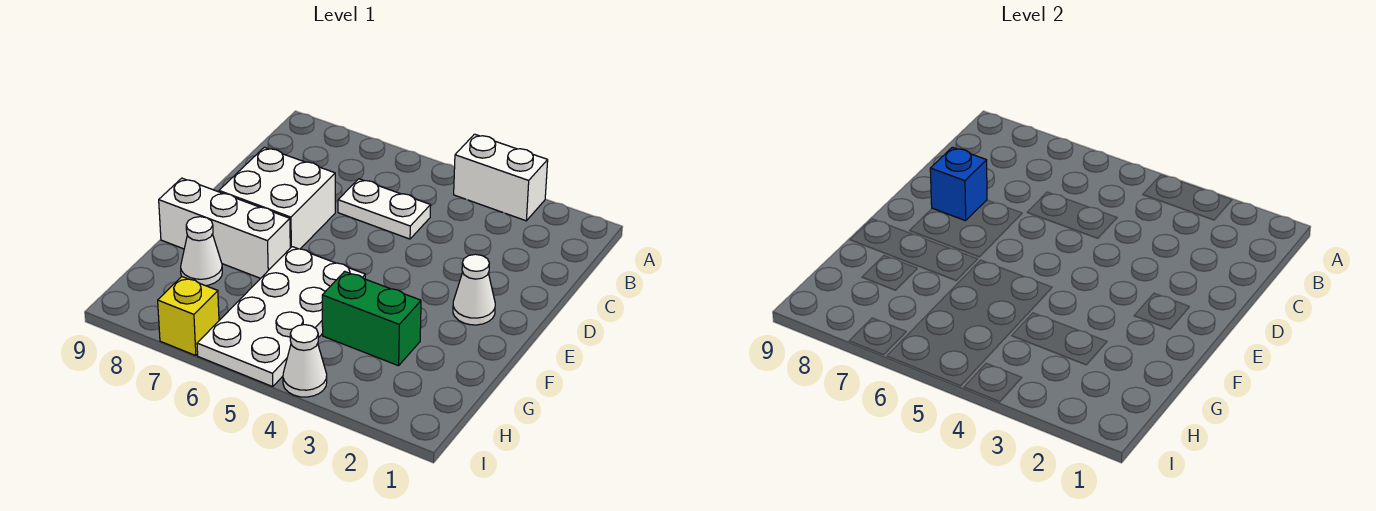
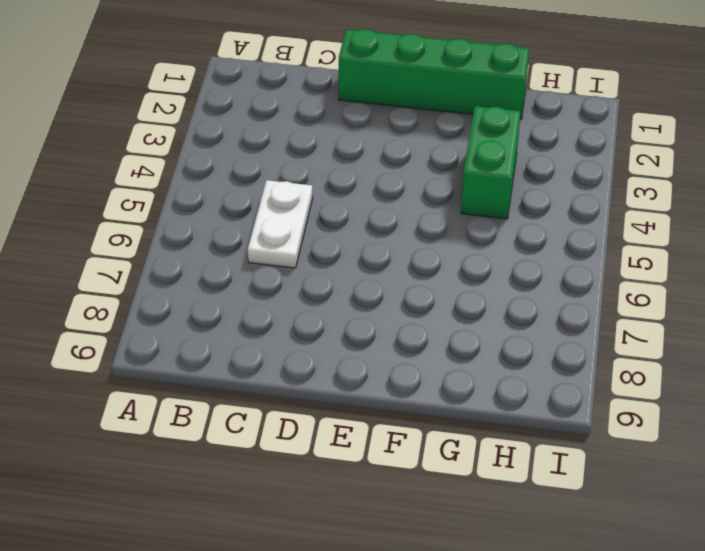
green brick D1:G1 level 1 -> none
none -> white brick A3:A4 level 1
none -> white brick D7:E8 level 1

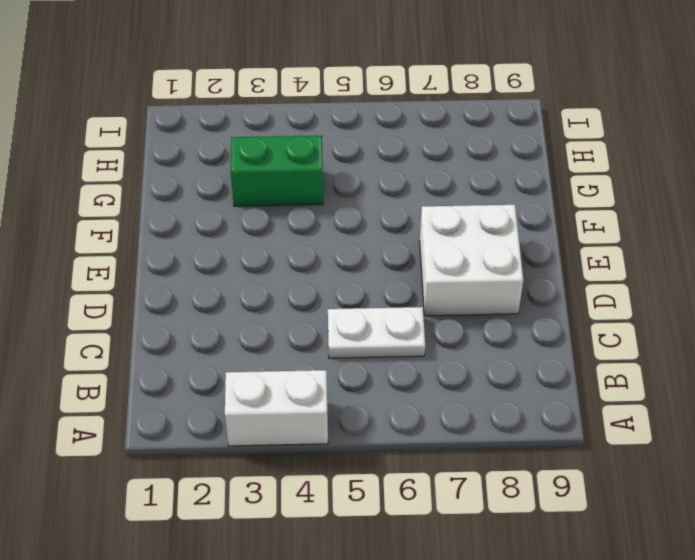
none -> white cone E2 level 1
none -> white plate F5:I6 level 1

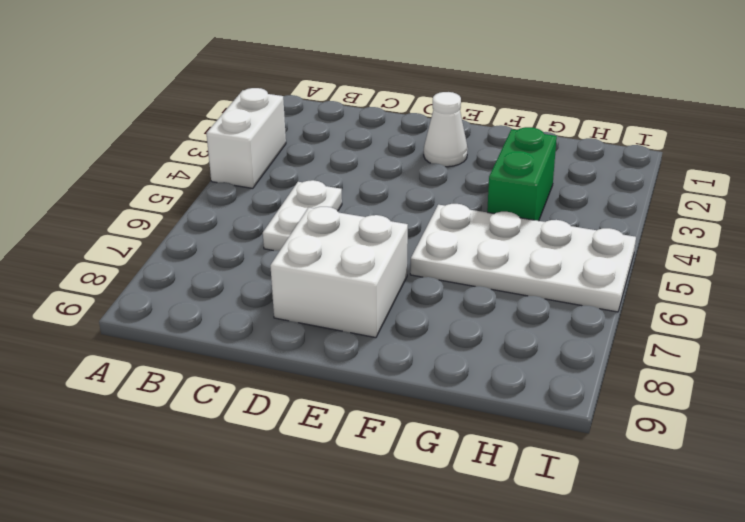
none -> white brick F7:F9 level 1
none -> white cone G8 level 1

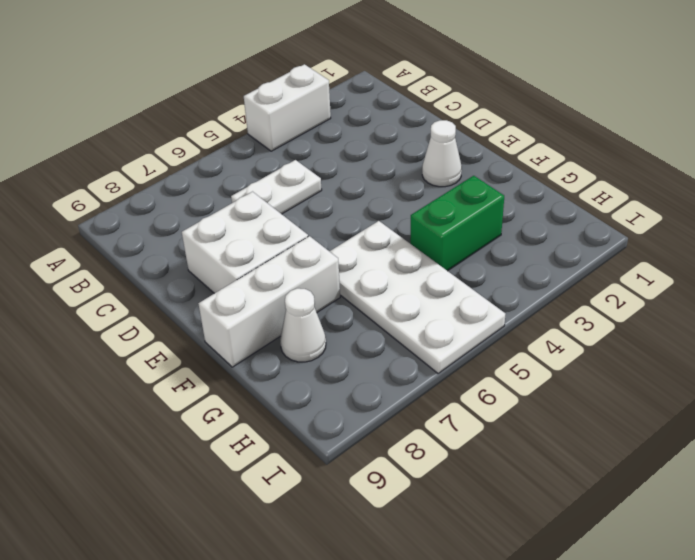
none -> white cone I4 level 1
none -> yellow brick I7 level 1

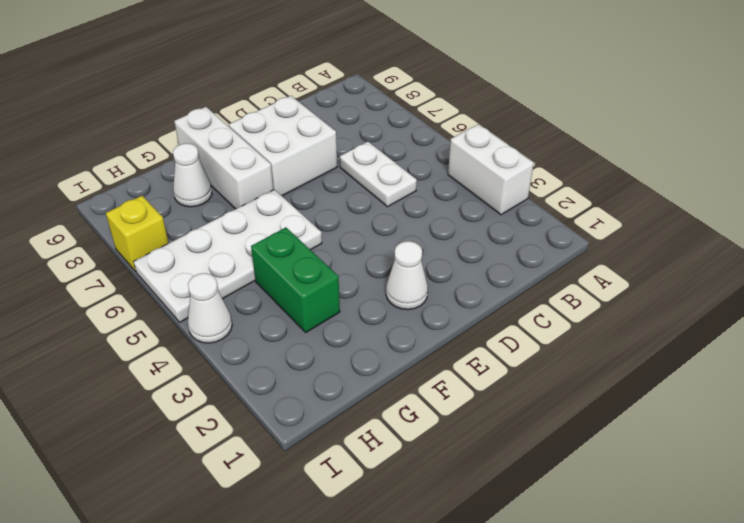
none -> blue brick D8 level 2

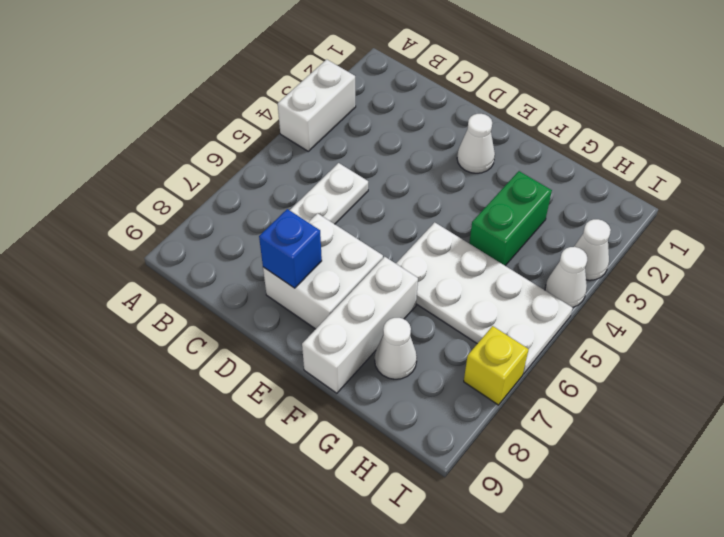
white cone I3 level 1 -> none

